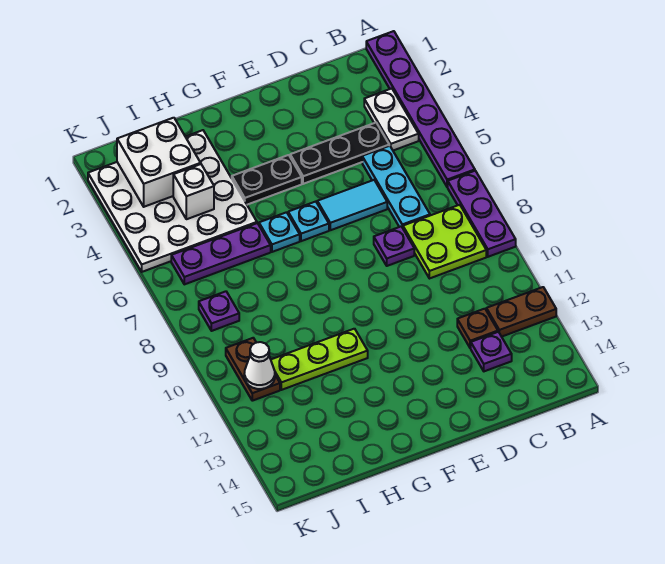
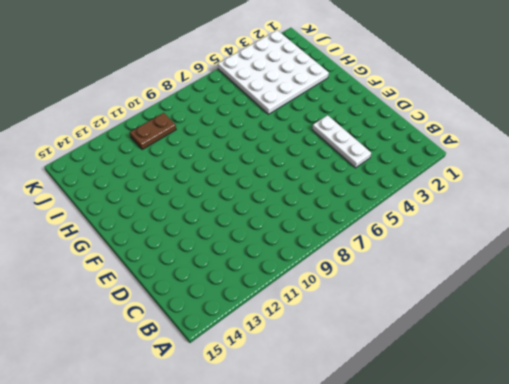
white plate C4:E4 level 1 -> black plate C4:E4 level 1
none -> purple plate A1:A6 level 1
none -> purple plate A7:A9 level 1
none -> brown plate A12:B12 level 1

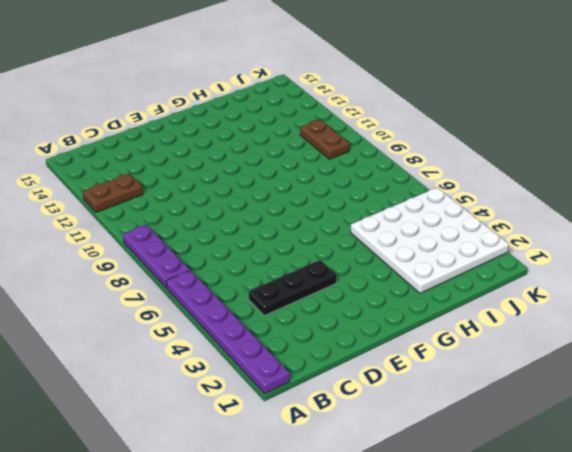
none -> white plate B3:B4 level 1
none -> lime plate B8:C9 level 1
none -> cyan plate C5:C7 level 1

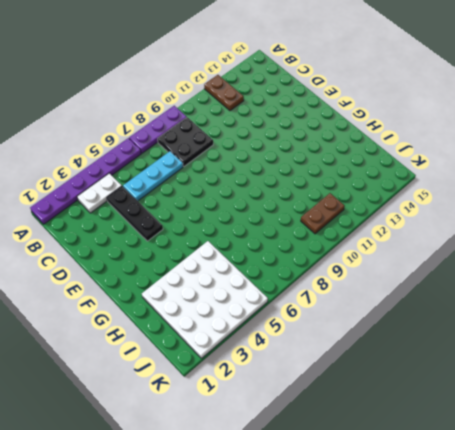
black plate B8:C9 level 1 -> lime plate B8:C9 level 1
none -> brown plate C12 level 1
none -> purple plate C13 level 1
none -> cyan tile D6:E6 level 1

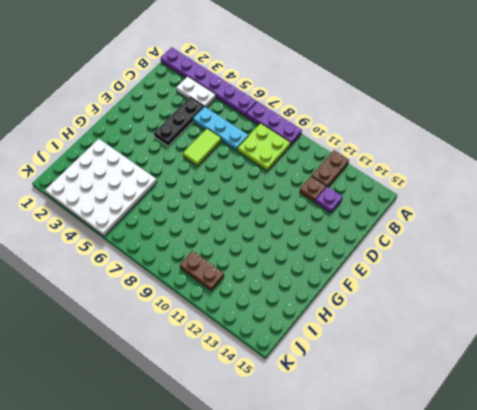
lime tile D6:E6 level 1 -> cyan tile D6:E6 level 1
none -> purple plate D8 level 1
none -> black plate F4:G4 level 1
none -> cyan plate F6 level 1

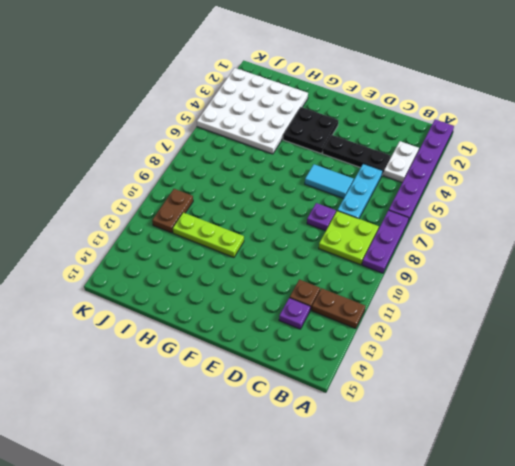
black plate F3:G4 level 1 -> black plate F4:G4 level 1
none -> cyan plate F6 level 1
none -> cyan plate G6 level 1
none -> purple plate H6:J6 level 1

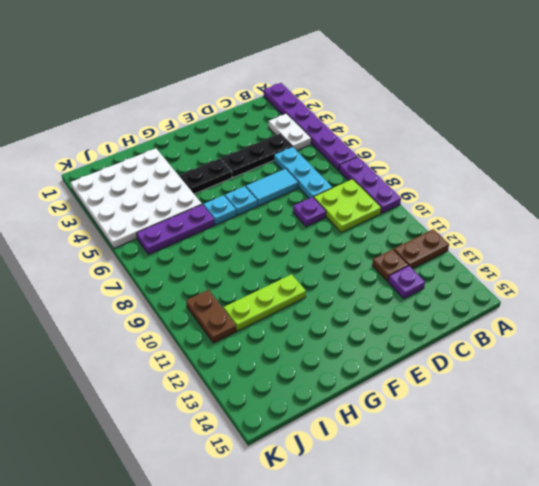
none -> purple plate J8 level 1
none -> white brick I2:J3 level 2
none -> white brick I4 level 2

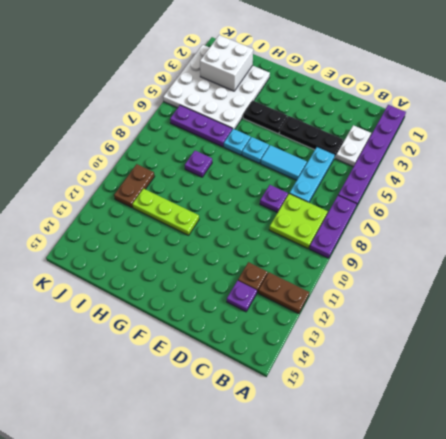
purple plate H8 level 1 -> purple plate J8 level 1
none -> white brick I4 level 2
none -> white cone J11 level 2

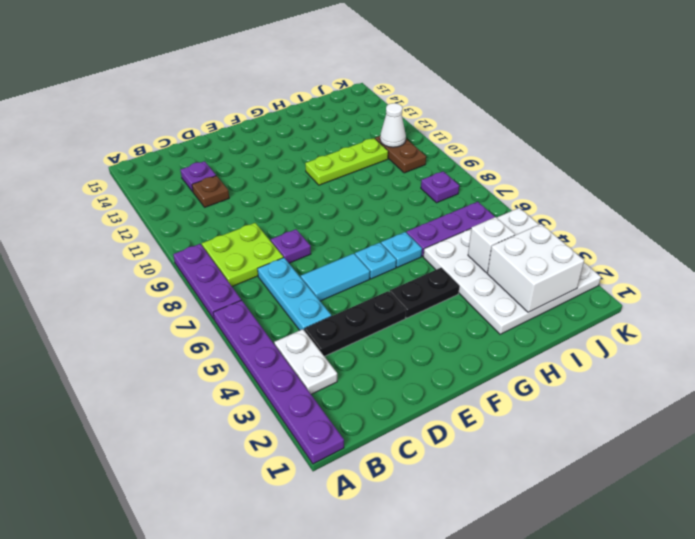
none -> brown plate A12:B12 level 1

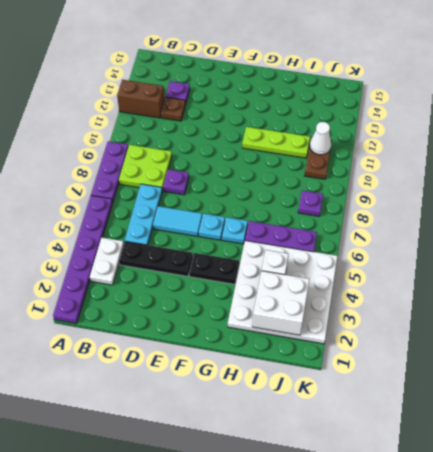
brown brick A12:B12 level 1 -> brown plate A12:B12 level 1

